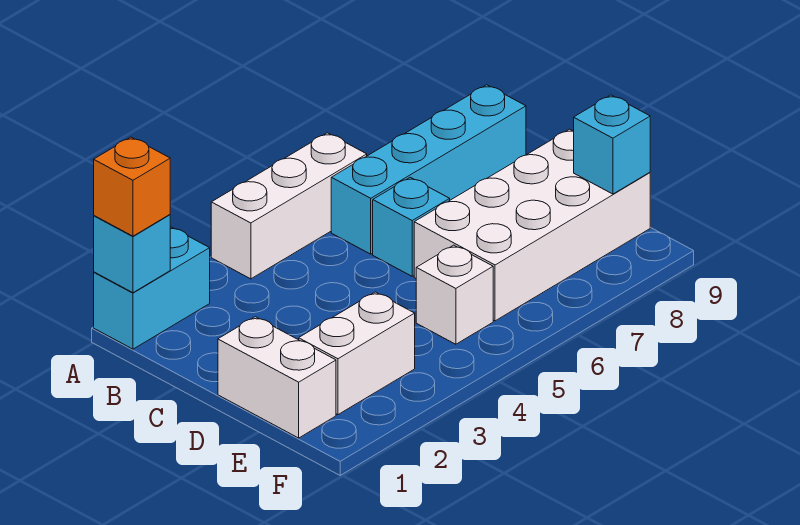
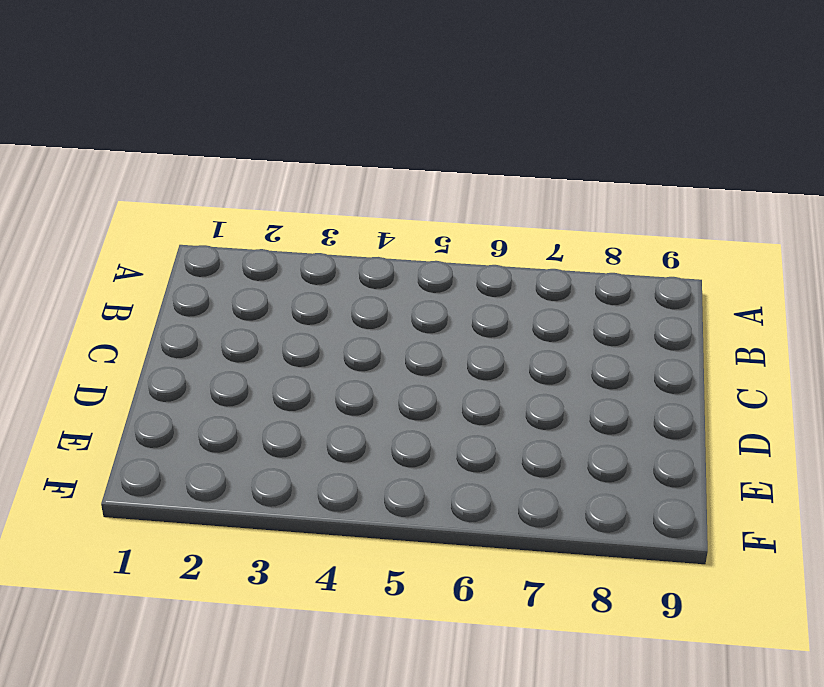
none -> cyan brick A1:A2 level 1
none -> white brick A4:A6 level 1

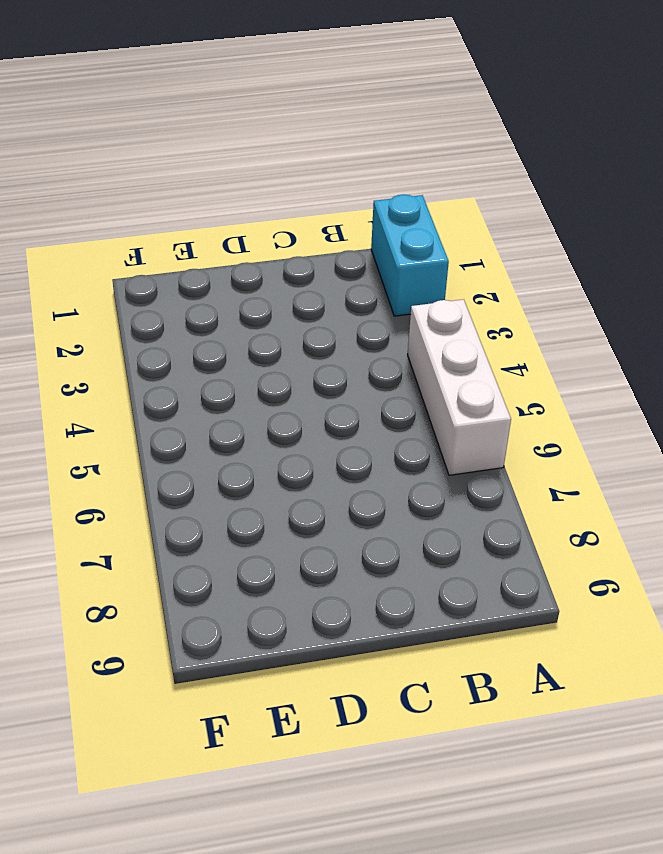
none -> cyan brick B6:B9 level 1
none -> cyan brick C6 level 1

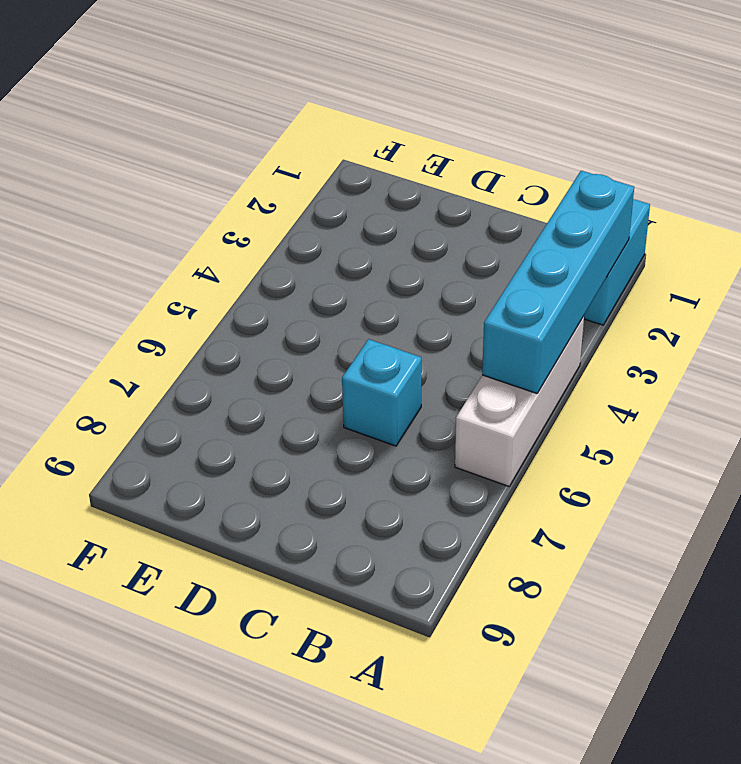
cyan brick A2:A5 level 2 -> cyan brick B6:B9 level 1
none -> white brick D1:E1 level 1
none -> white brick D6:E9 level 1

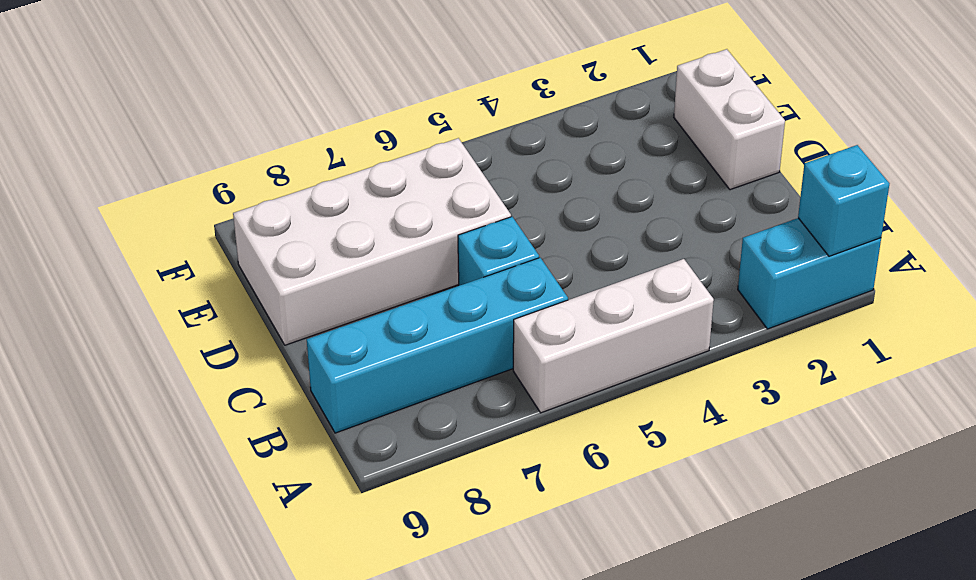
none -> white brick E2:E3 level 1
none -> white brick E5 level 1

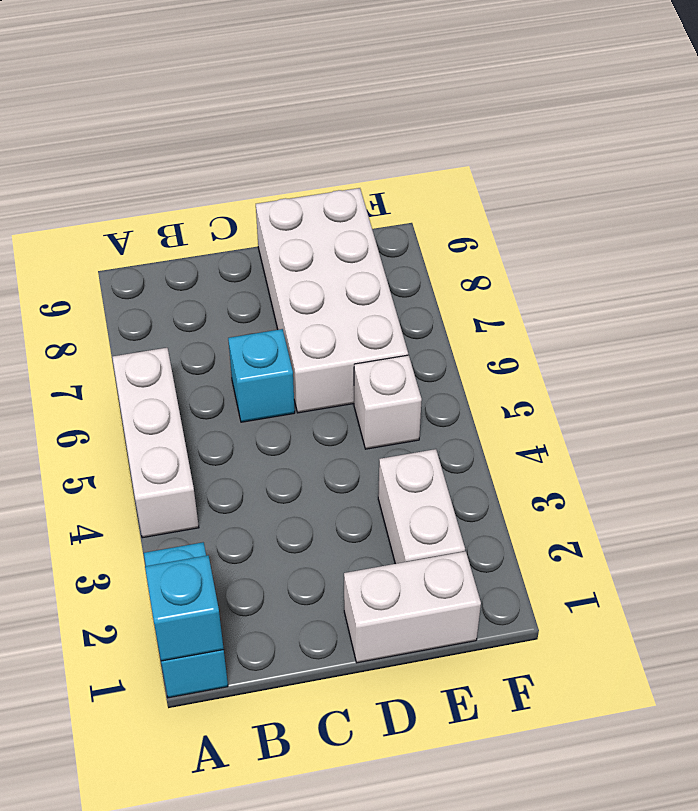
none -> cyan brick B6:B9 level 1
none -> cyan brick E9 level 2

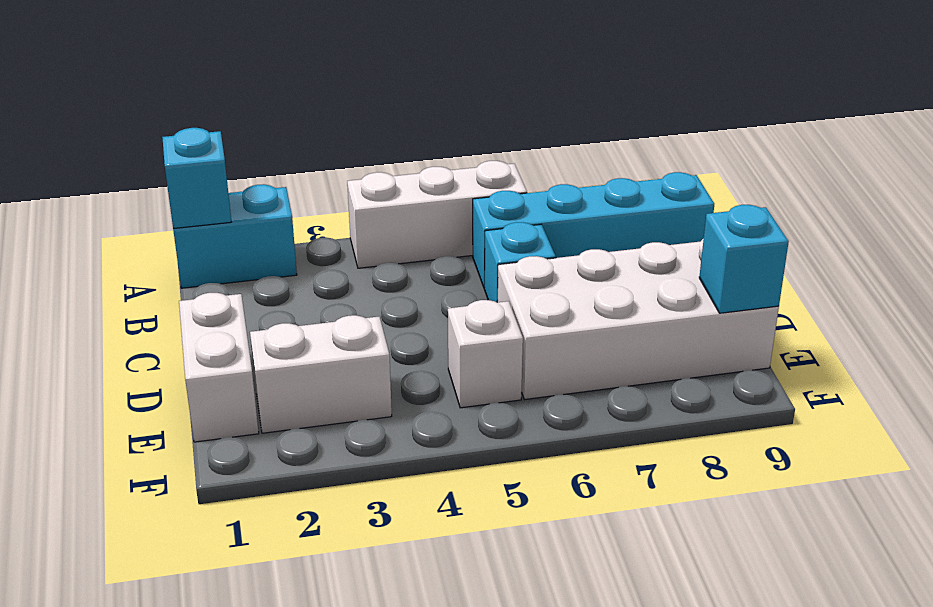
none -> orange brick A1 level 3

